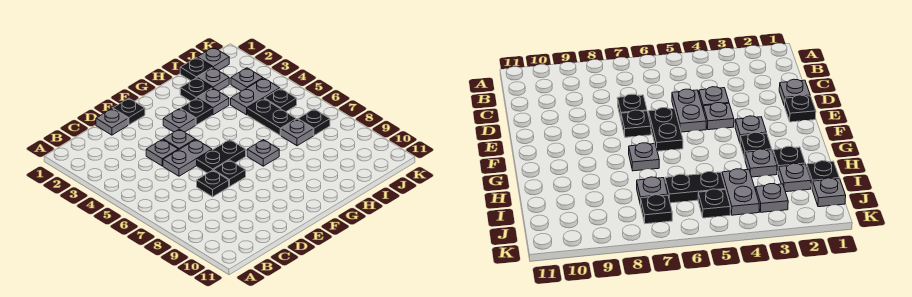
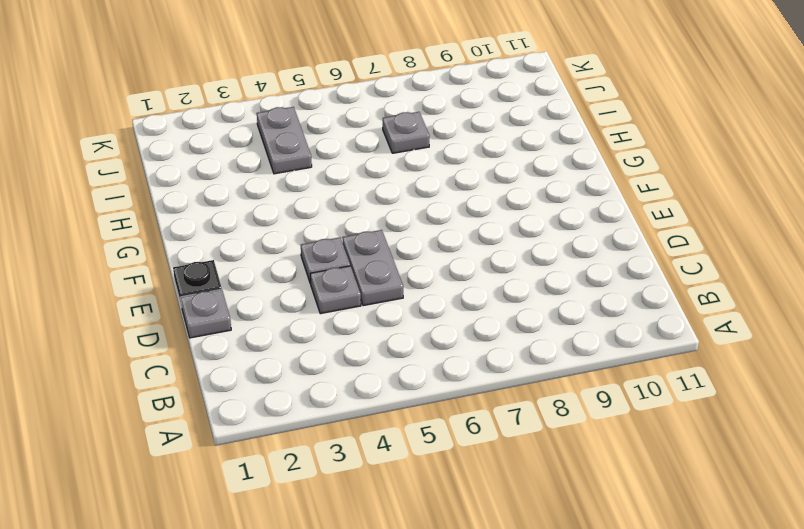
none -> black plate D7 level 1
none -> black plate E6:F6 level 1
none -> black plate E7 level 1

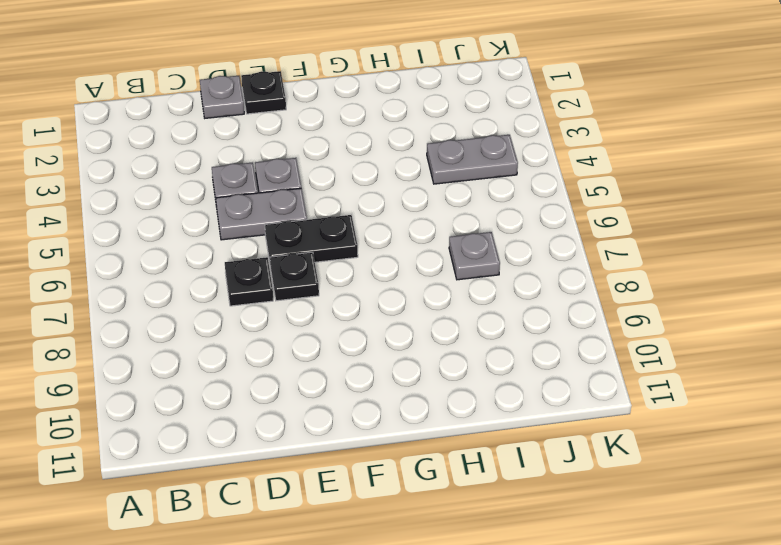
none -> grey plate F3 level 1
none -> black plate G3 level 1
none -> grey plate G7 level 1

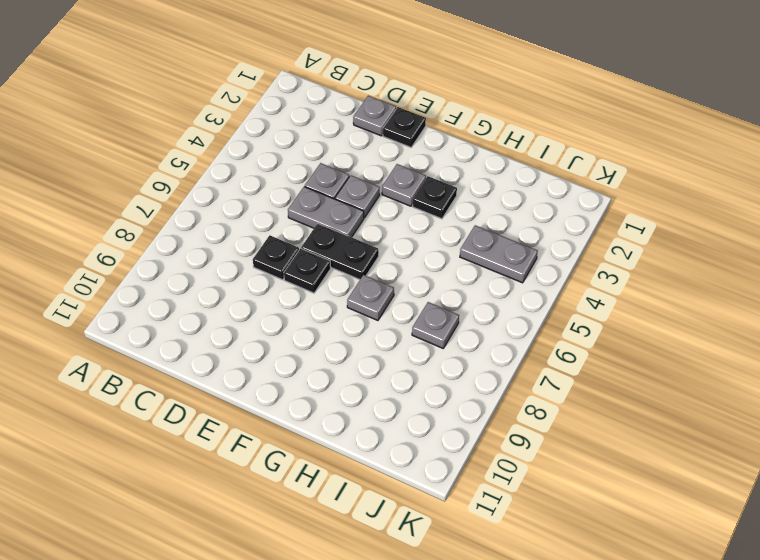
none -> black plate H2 level 1
none -> grey plate H3 level 1
none -> black plate I1 level 1

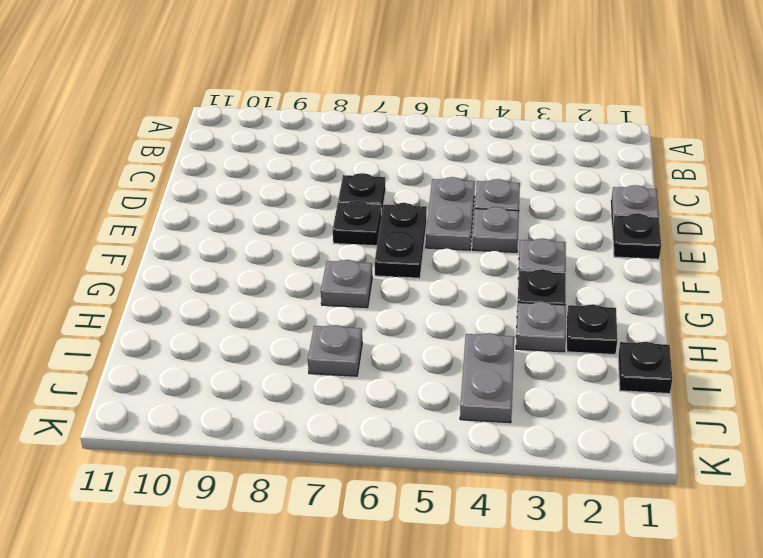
none -> grey plate I2 level 1
none -> black plate I5:I6 level 1
none -> grey plate J1 level 1

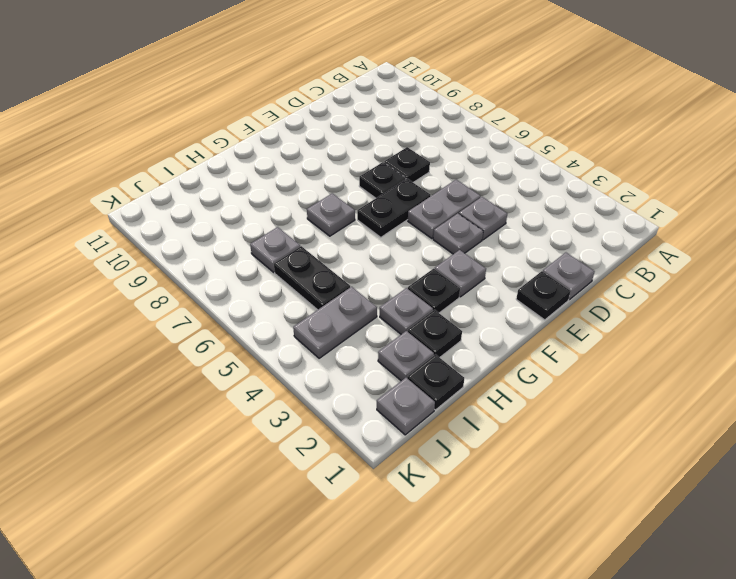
none -> grey plate J3 level 1
none -> black plate J5 level 1
none -> black plate J7 level 1

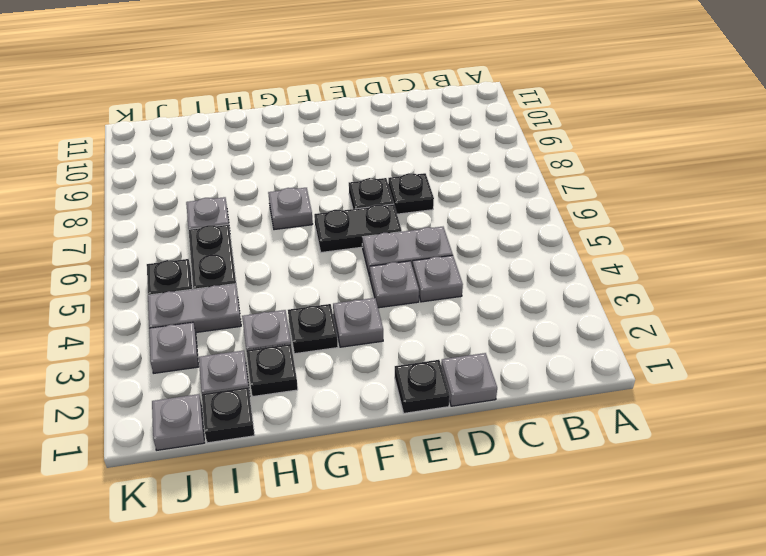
none -> black plate J7 level 1

